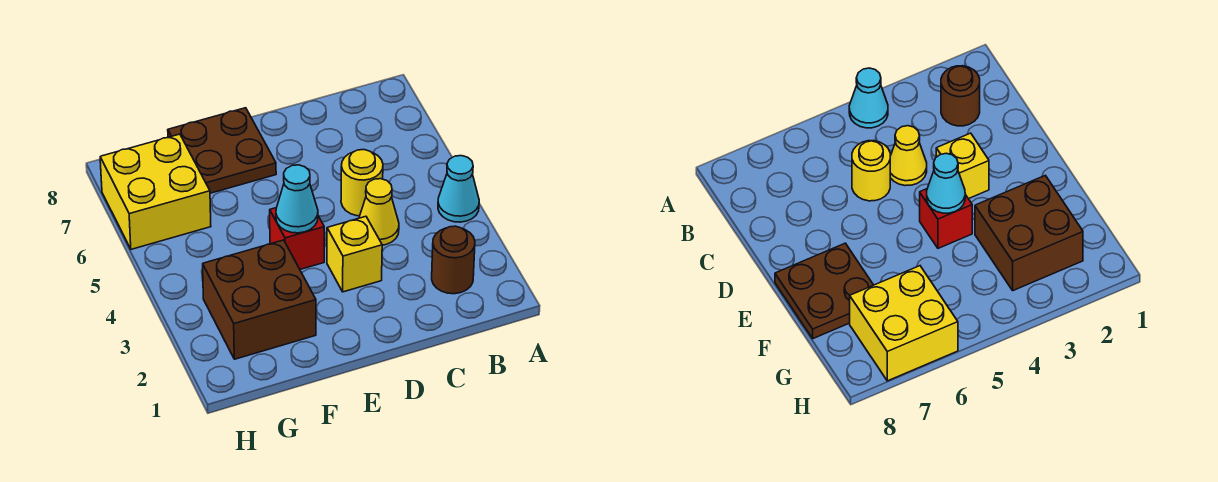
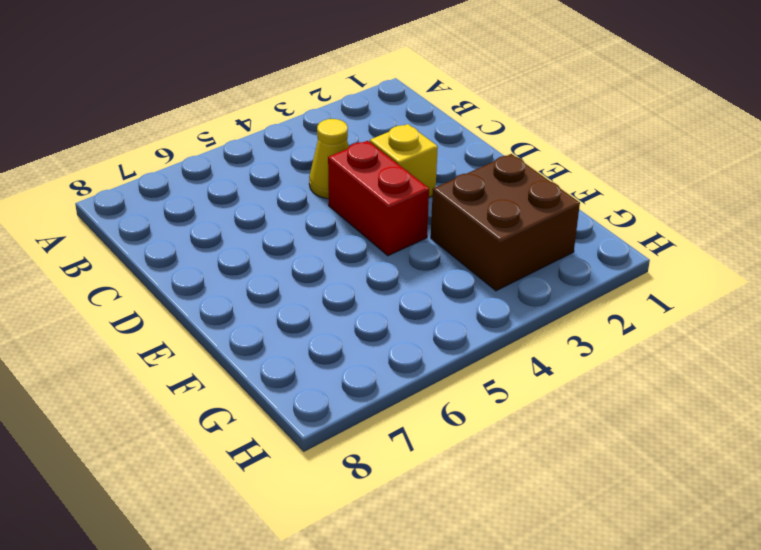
red brick D4:E4 level 1 -> red brick E4 level 1
none -> cyan cone A4 level 1
none -> brown round brick B2 level 1

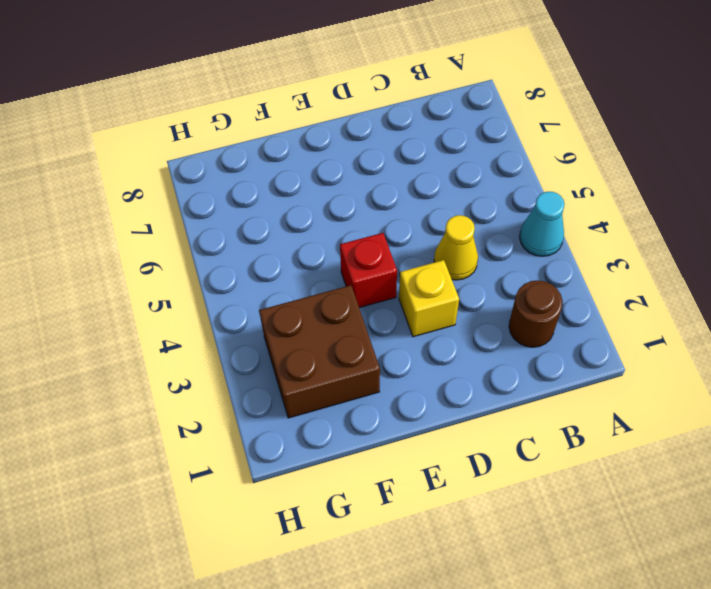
none -> yellow round brick C5 level 1
none -> brown plate E7:F8 level 1

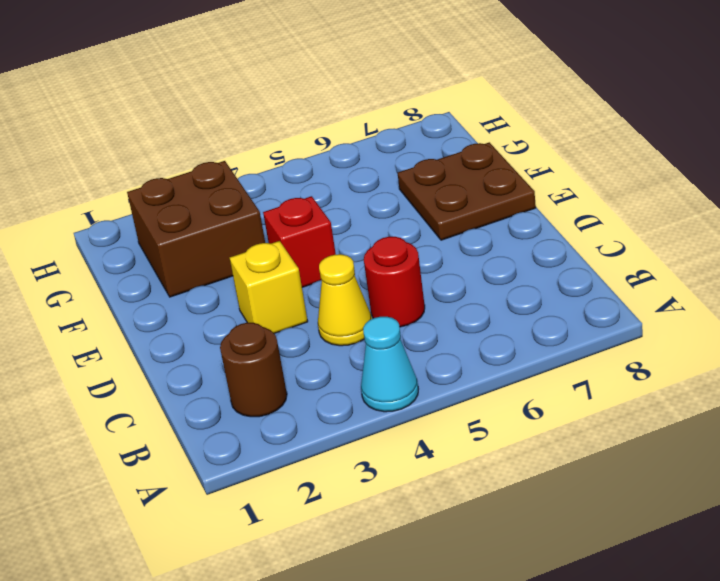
red round brick C5 level 1 -> yellow round brick C5 level 1
none -> yellow brick G6:H7 level 1
none -> cyan cone E4 level 2

